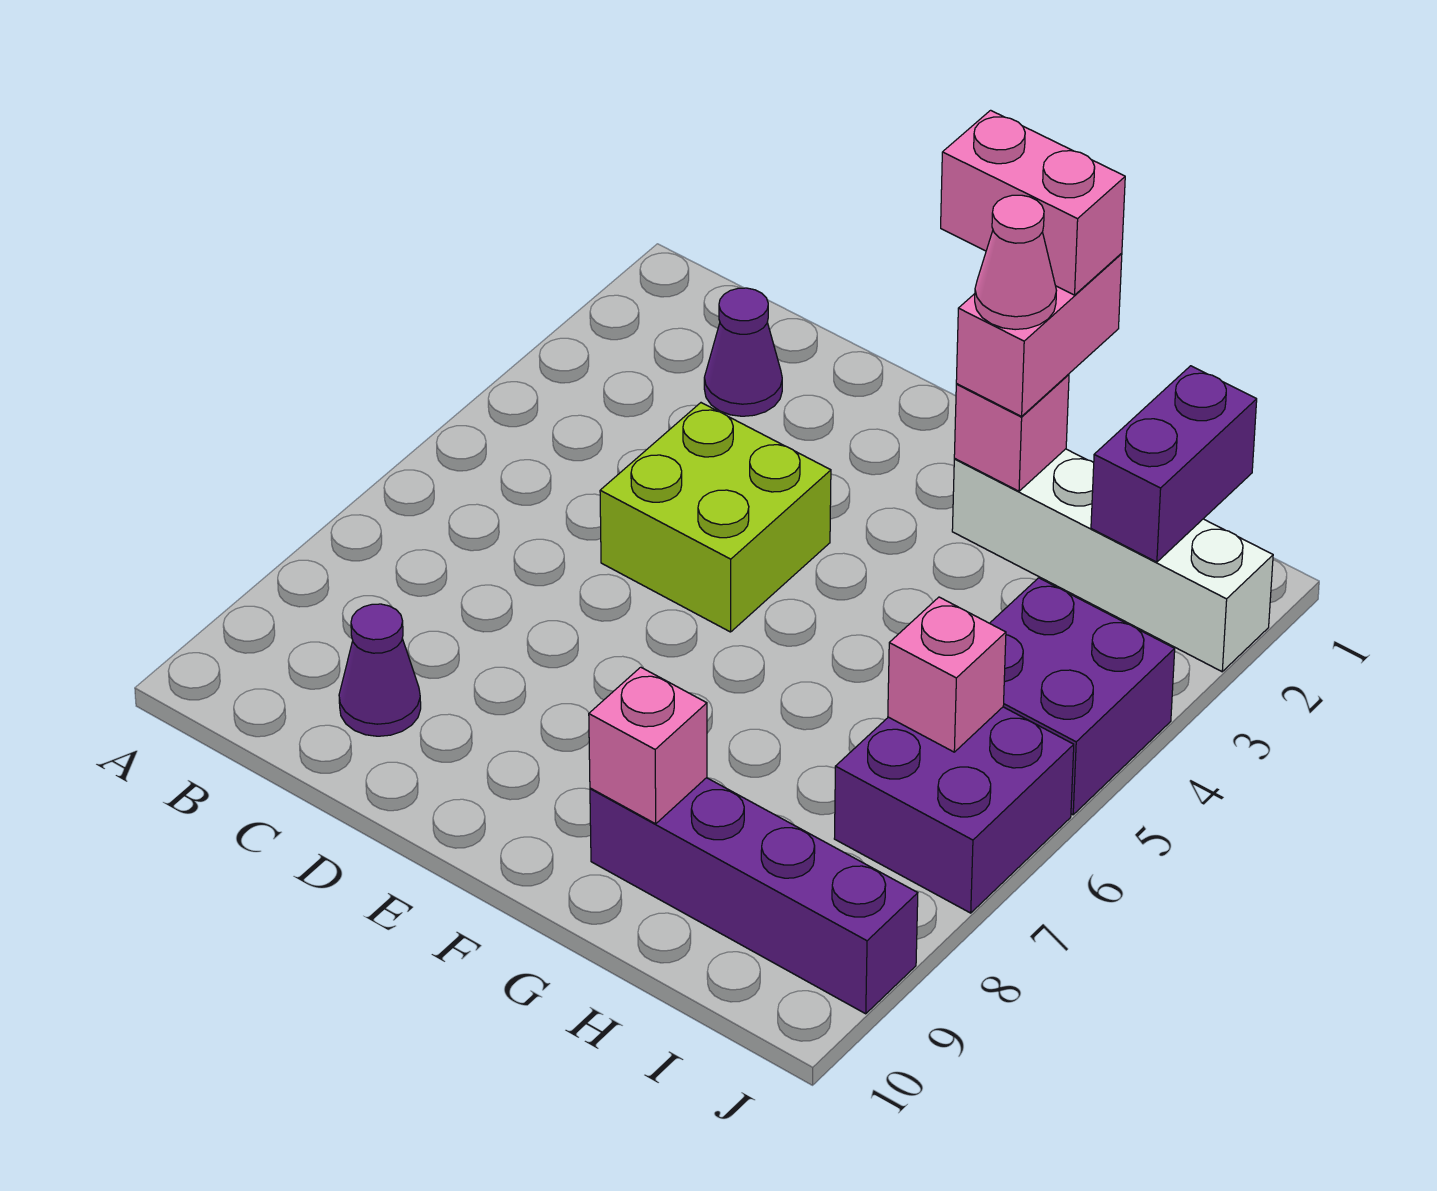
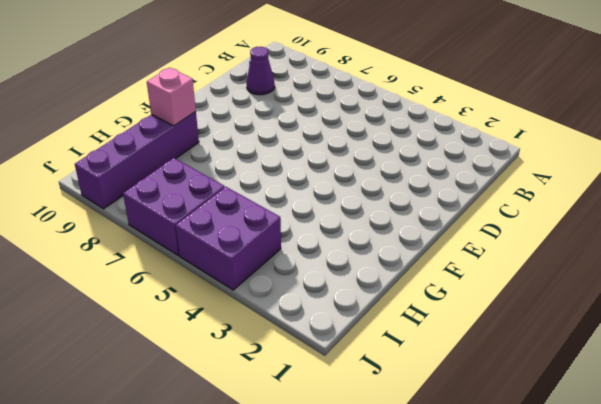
none -> purple cone C2 level 1
none -> lime brick D4:E5 level 1
none -> white brick G2:J2 level 1

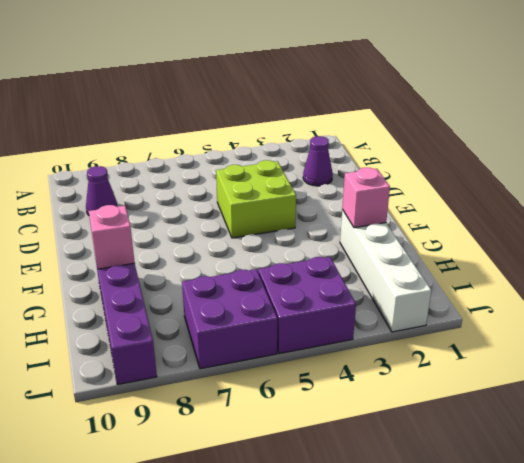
none -> purple brick I1:I2 level 2
none -> pink brick I6 level 2
none -> pink brick G1:G2 level 3

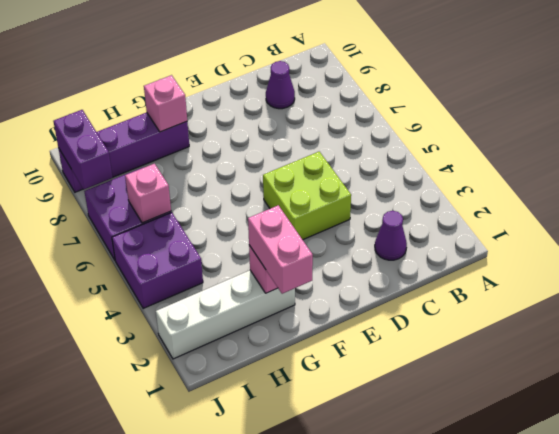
purple brick J8:J9 level 2 -> purple brick I1:I2 level 2
none -> pink brick F1:G1 level 4
none -> pink cone G2 level 4

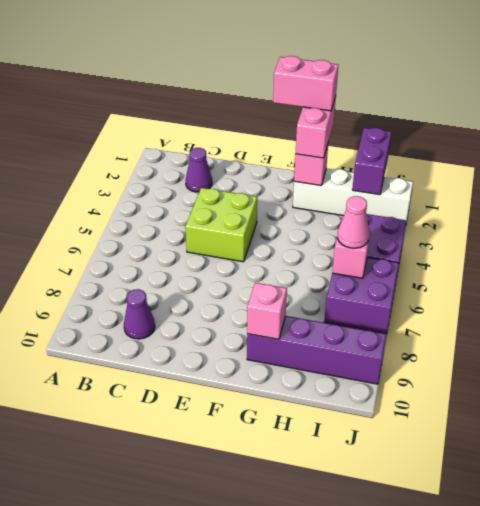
pink cone I6 level 3 -> pink cone G2 level 4

